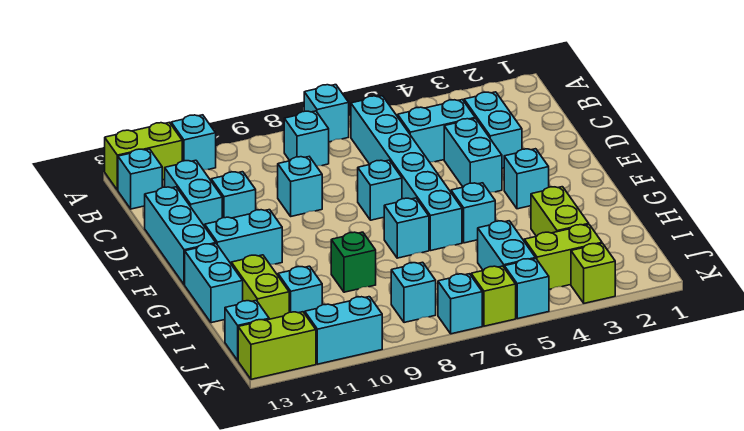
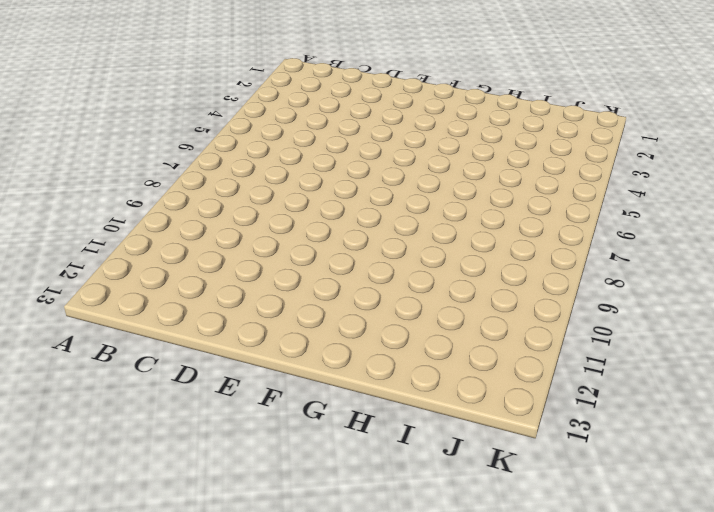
none -> cyan brick A7 level 1
none -> cyan brick A11 level 1
none -> lime brick A12:A13 level 1
none -> cyan brick B6:G6 level 1

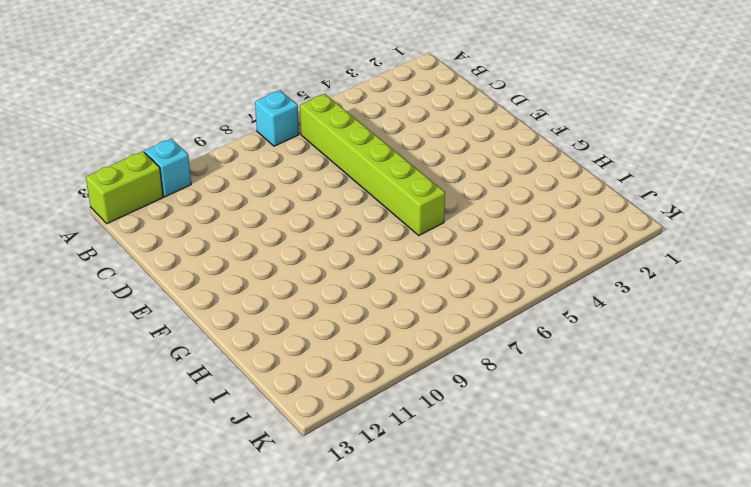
lime brick B6:G6 level 1 -> cyan brick B6:G6 level 1
none -> cyan brick B8 level 1
none -> cyan brick B13 level 1
none -> cyan brick C3:D3 level 1
none -> cyan brick C4:C5 level 1

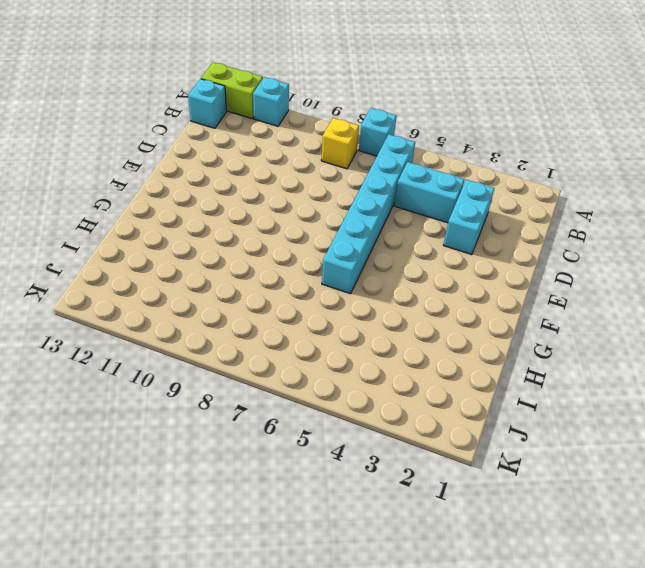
yellow brick B8 level 1 -> cyan brick B8 level 1
none -> cyan brick C12:D12 level 1
none -> cyan brick D4:E4 level 1
none -> cyan brick D9 level 1
none -> cyan brick D11 level 1

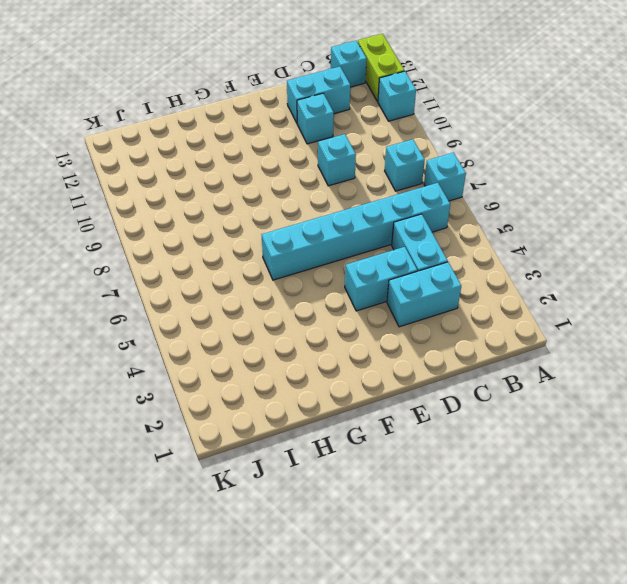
none -> cyan brick D13:F13 level 1
none -> cyan brick E7 level 1
none -> cyan brick F3 level 1
none -> cyan brick F11:F12 level 1

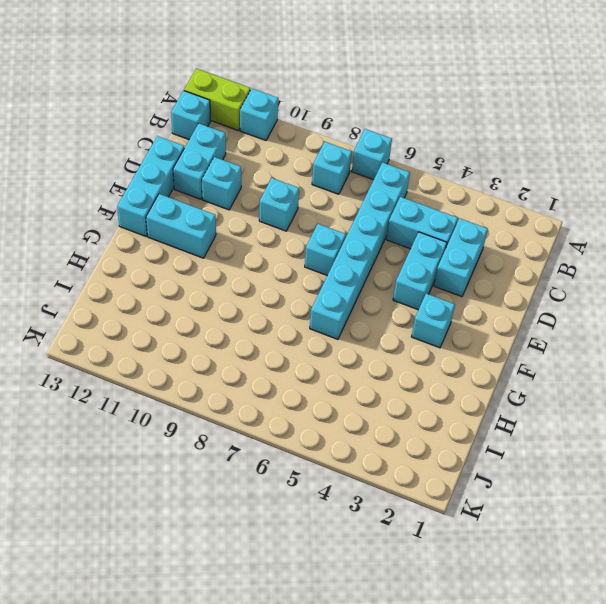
none -> cyan brick G5 level 1
none -> cyan brick G7 level 1
none -> cyan brick G13:H13 level 1
none -> lime brick H3:I3 level 1

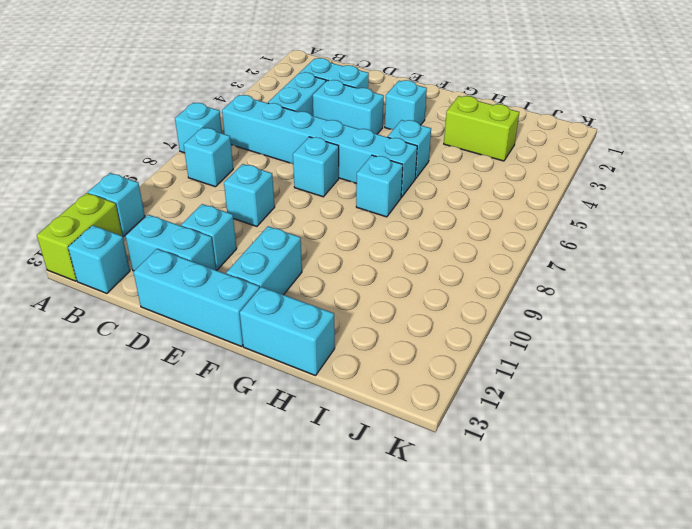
none -> green brick H9 level 1
none -> lime brick H12:I12 level 1
none -> cyan brick I5:J5 level 1
none -> cyan brick I11 level 1

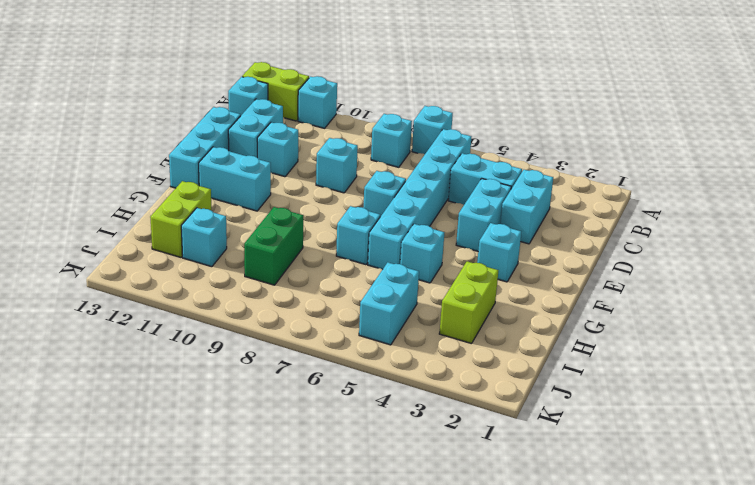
green brick H9:I9 level 1 -> green brick H9 level 1
none -> cyan brick G13:H13 level 1
none -> lime brick J3:J4 level 1
none -> cyan brick J8 level 1
none -> cyan brick J13 level 1

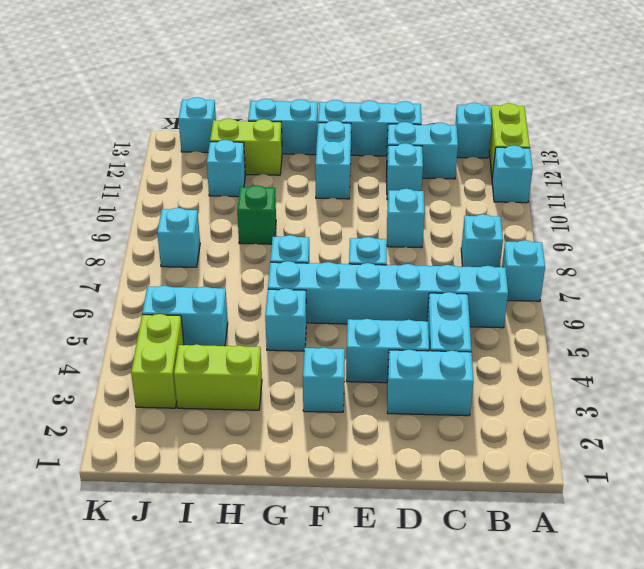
none -> lime brick K3 level 1
none -> cyan brick K5 level 1
none -> lime brick K6 level 1
none -> cyan brick K7 level 1

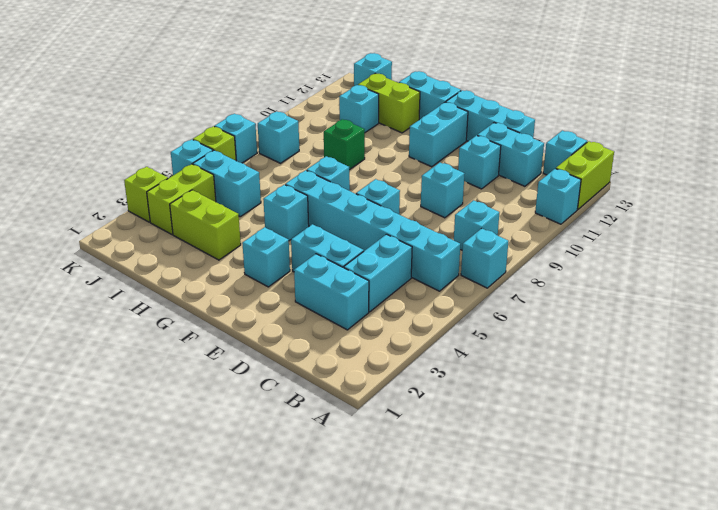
none -> cyan brick K10:K11 level 1
none -> lime brick K12:K13 level 1

